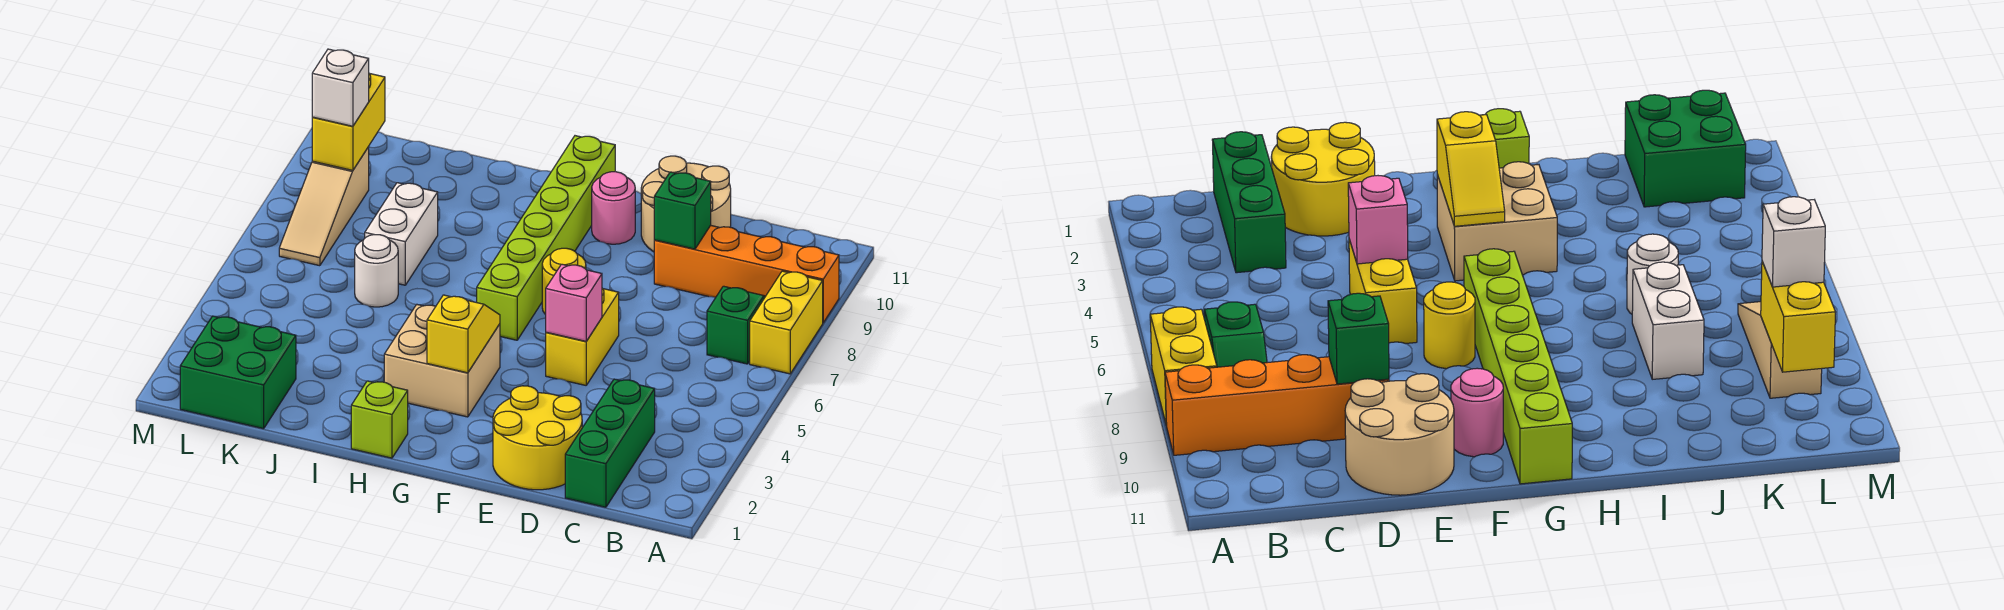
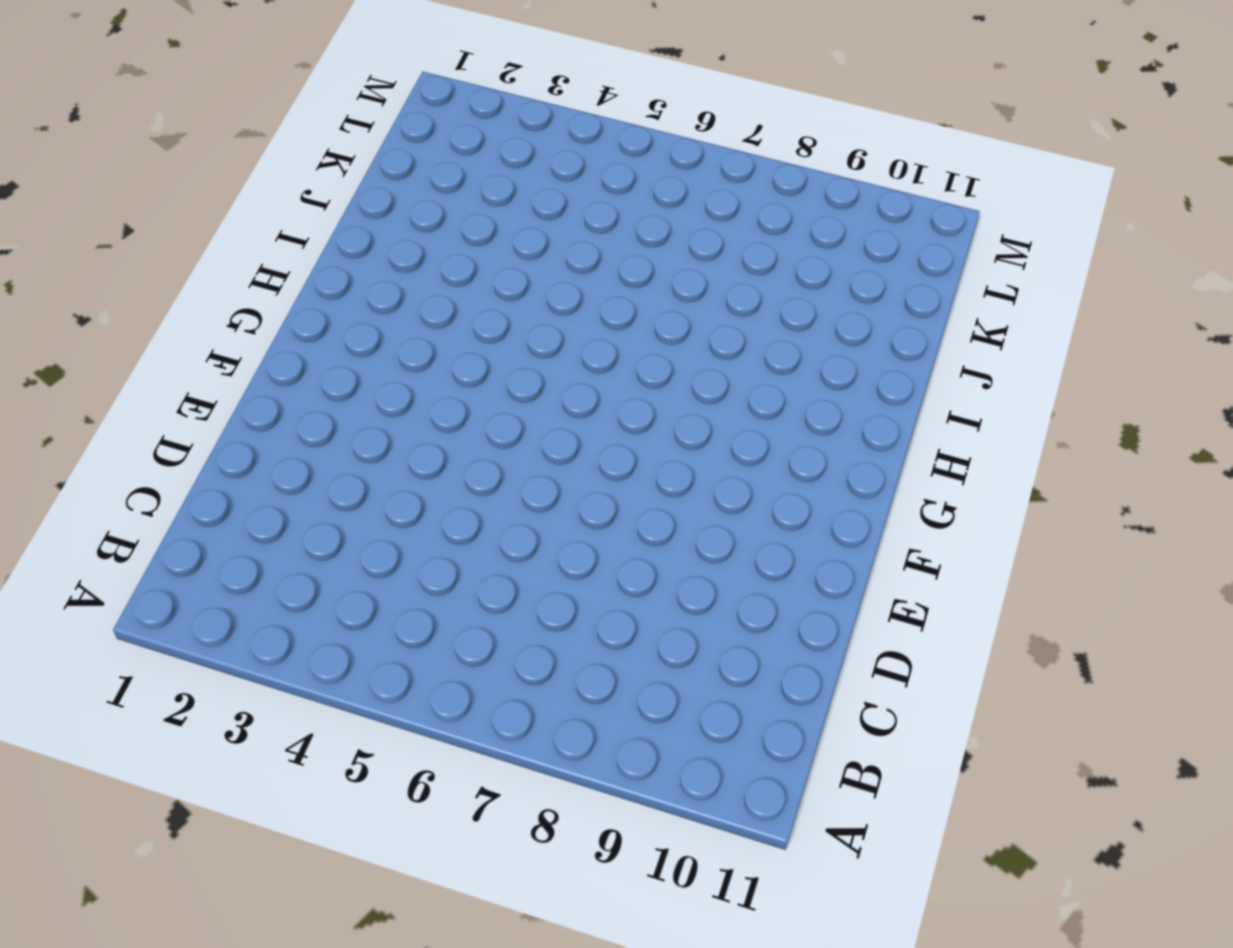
none -> yellow brick A7:A8 level 1
none -> orange brick A9:D9 level 1
none -> green slope B7:B8 level 1 top 7

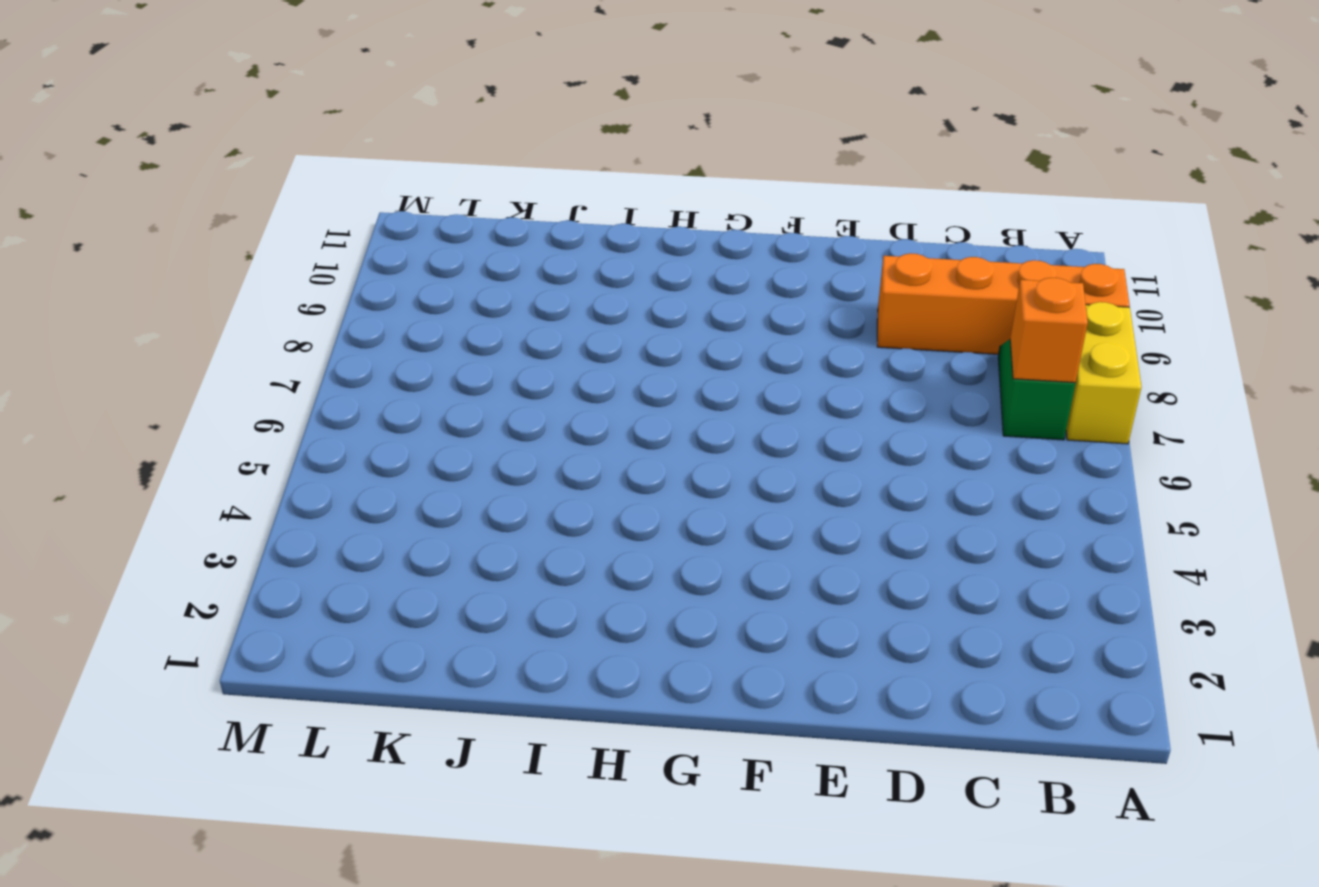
orange brick B7 level 2 -> none
none -> green brick C1:C3 level 1
none -> yellow round brick D1:E2 level 1
none -> tan round brick D10:E11 level 1

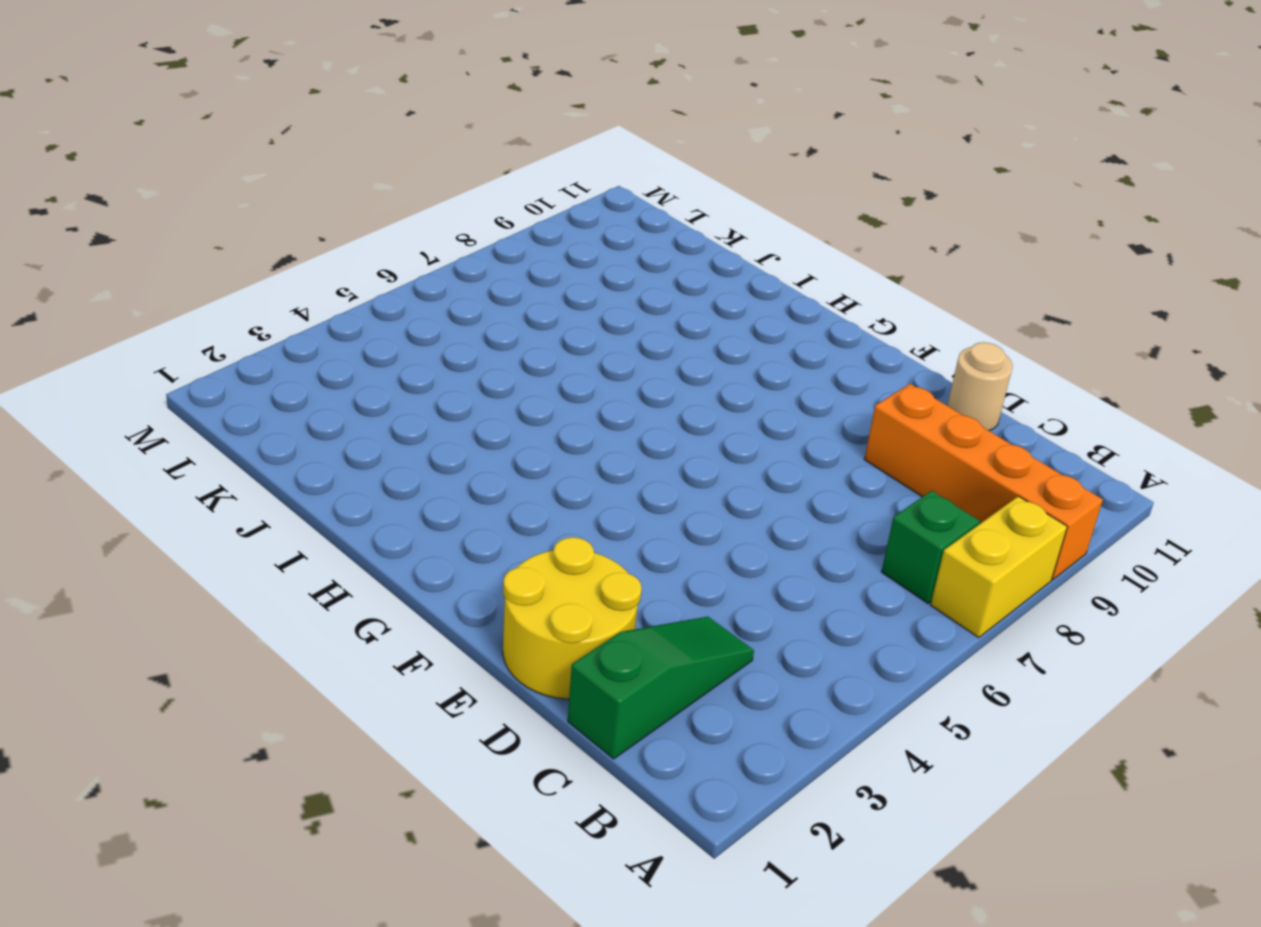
green slope C1:C3 level 1 top 1 -> green brick C1:C3 level 1
tan round brick D11 level 1 -> tan round brick D10:E11 level 1
none -> yellow brick E5:E6 level 1
none -> yellow round brick F7 level 1
none -> pink round brick F10 level 1

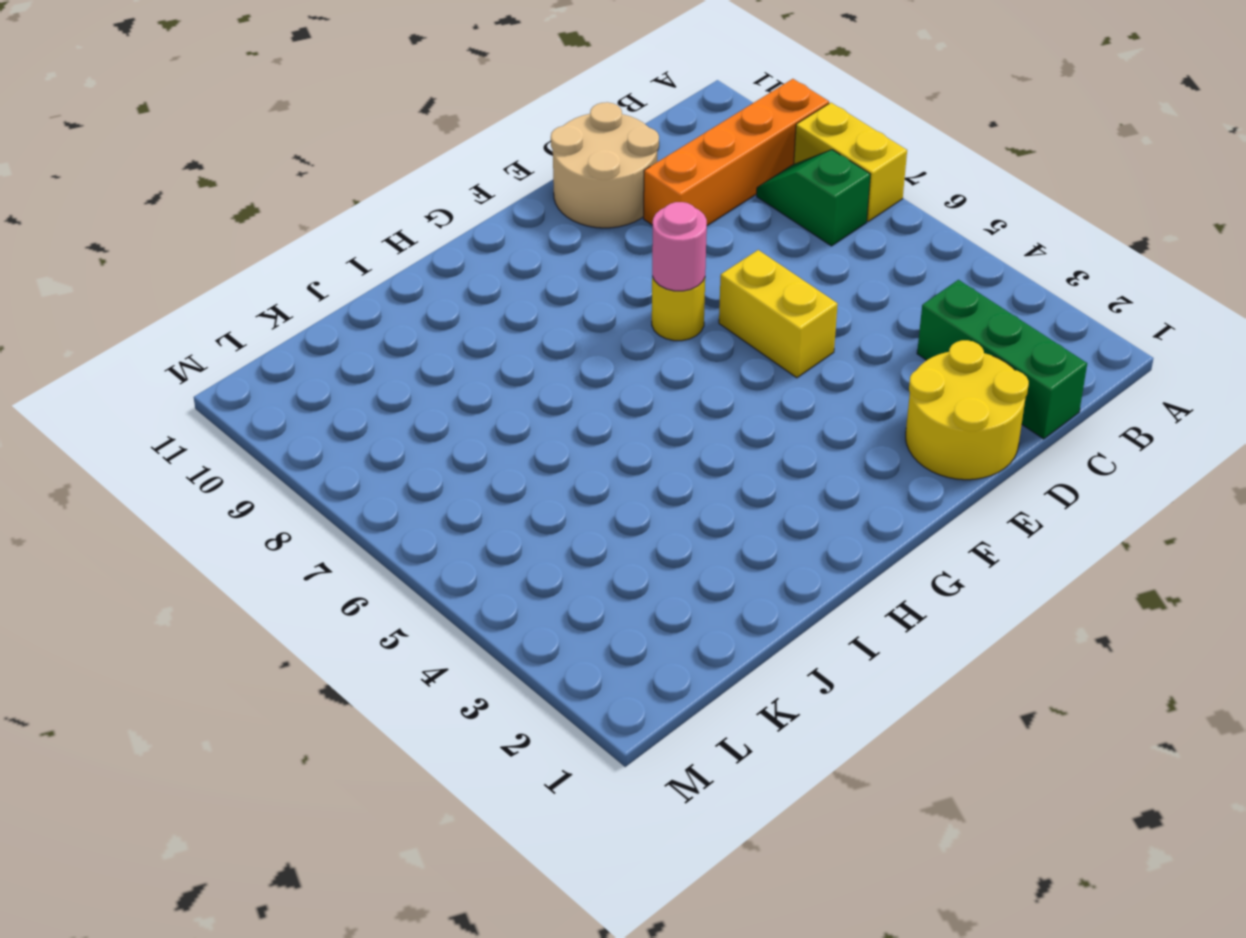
pink round brick F7 level 2 -> pink round brick F10 level 1
none -> tan brick G3:H4 level 1
none -> lime brick G6:G11 level 1
none -> lime brick H1 level 1

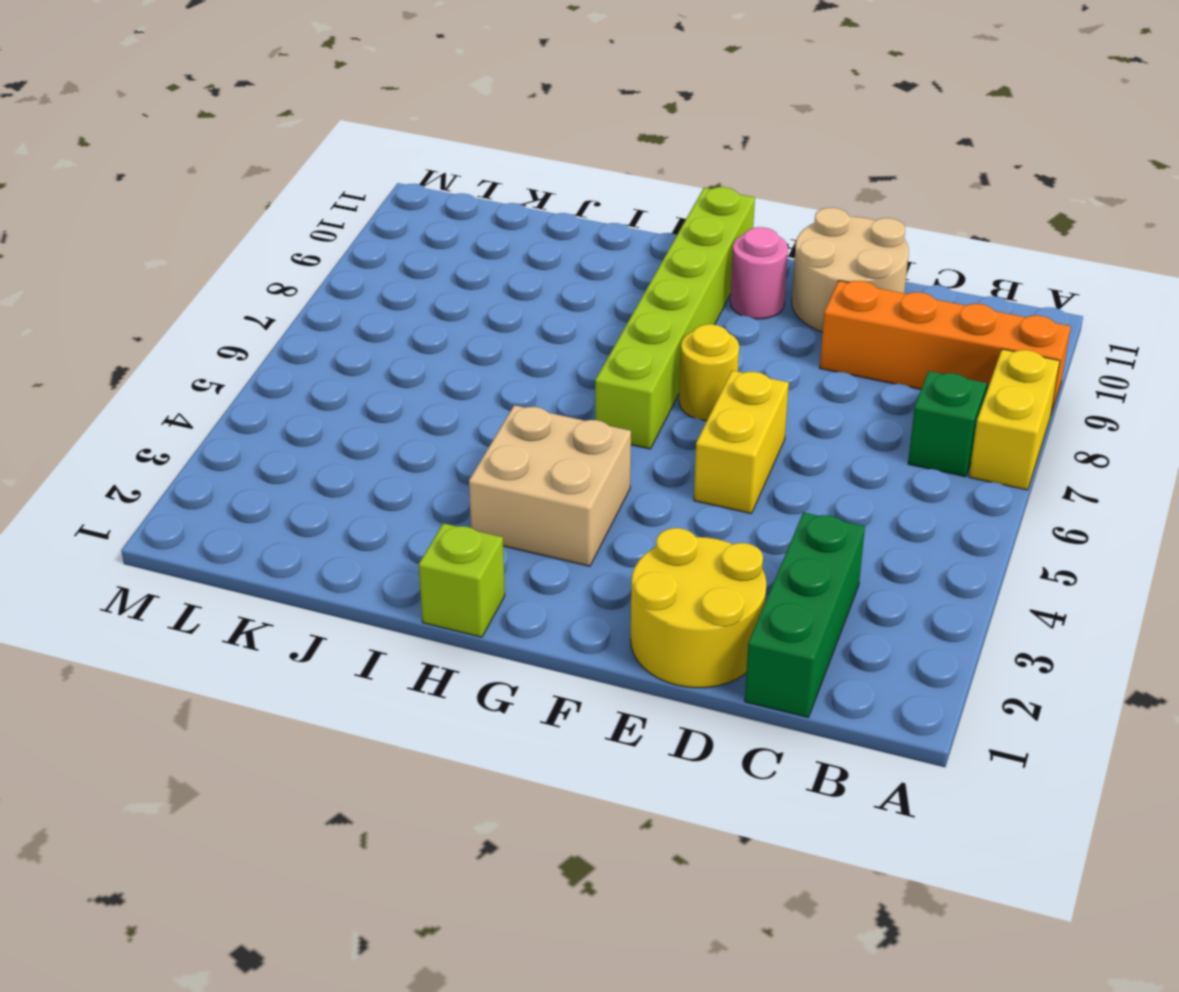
none -> white round brick J6 level 1
none -> white brick J7:J8 level 1
none -> green brick K1:L2 level 1

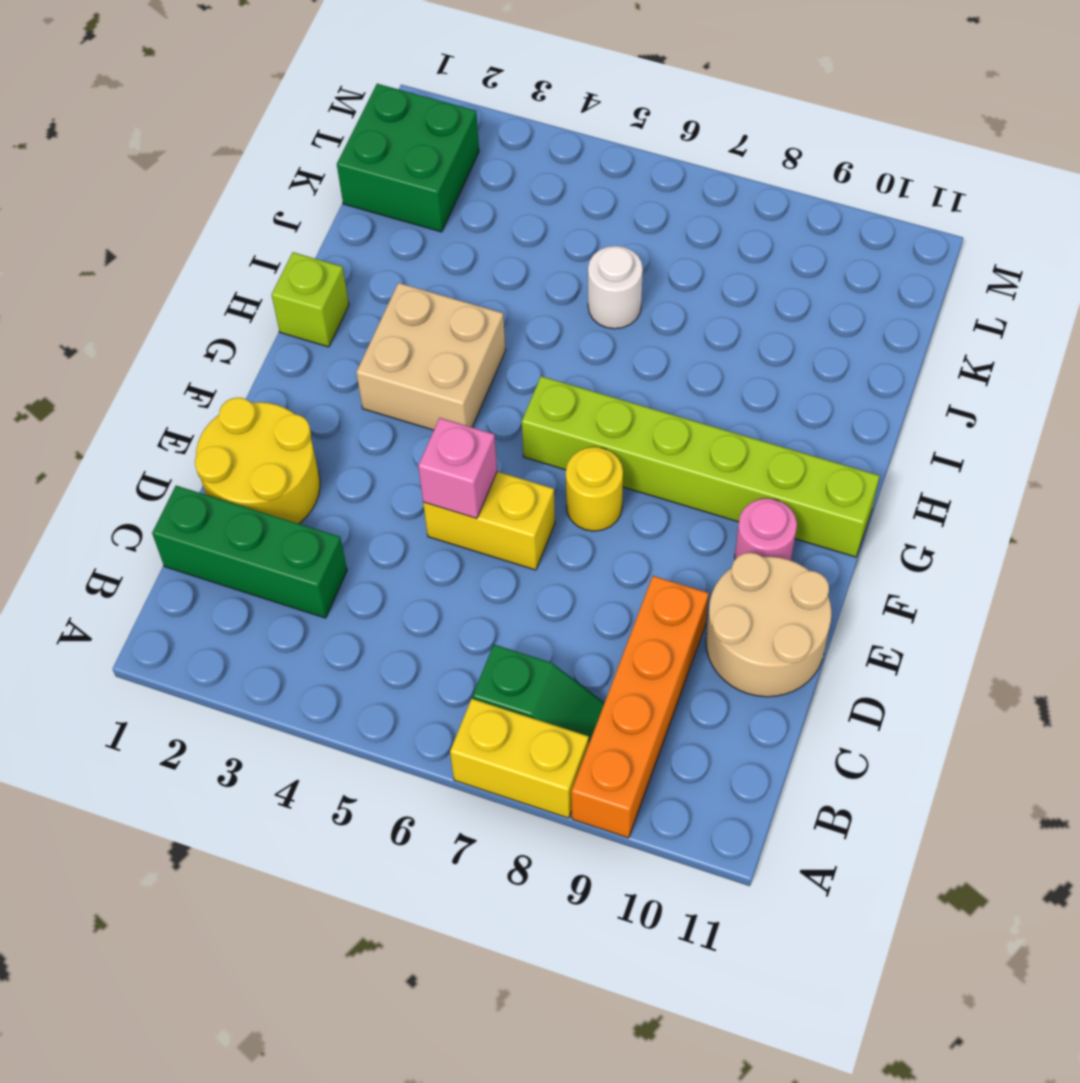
none -> white brick J7:J8 level 1
none -> tan slope L7:L9 level 1 top 9
none -> green brick D9 level 2

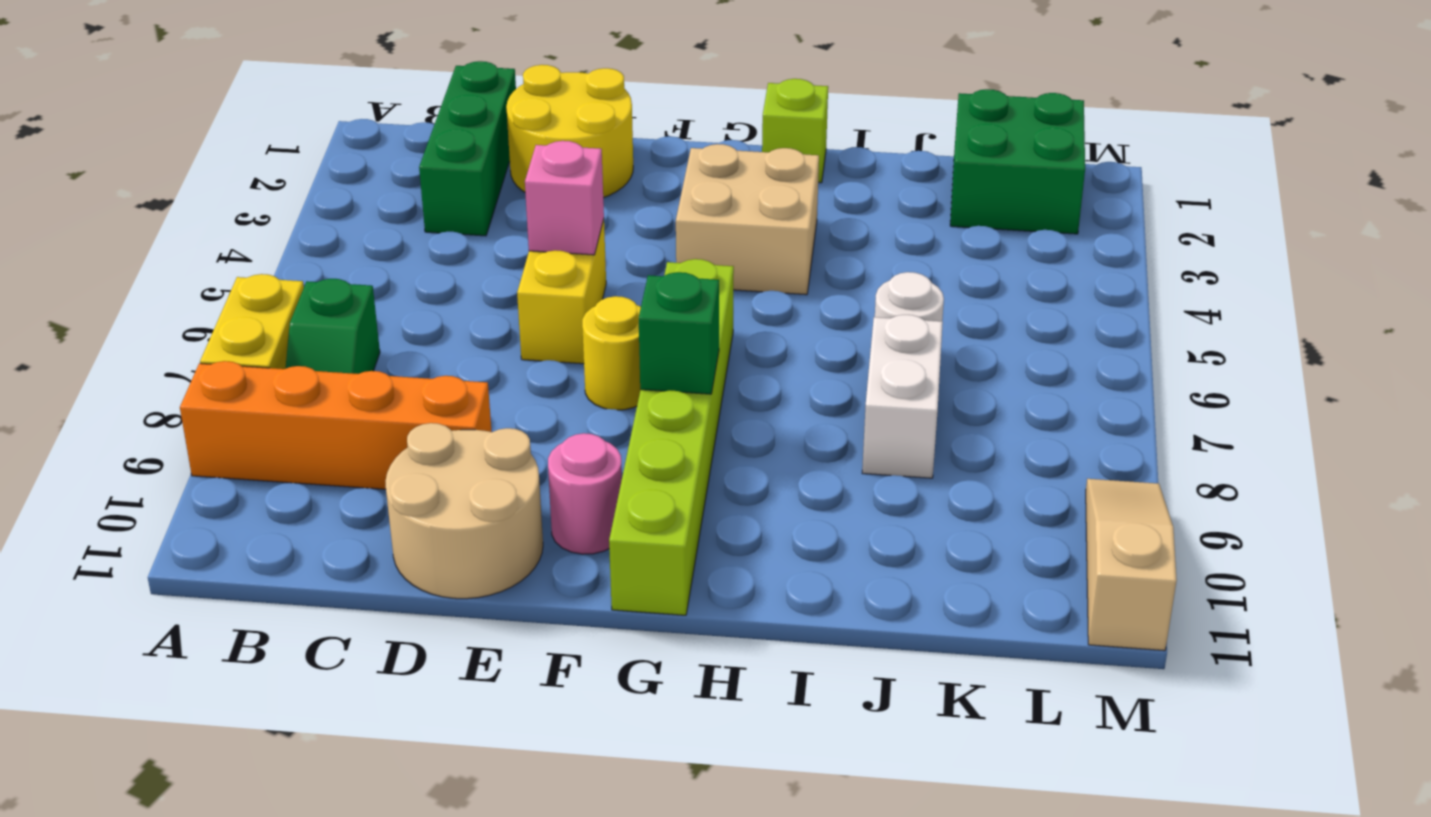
green brick G8 level 2 -> green brick D9 level 2
tan slope M9:M11 level 1 top 11 -> tan slope L7:L9 level 1 top 9
none -> yellow slope G3:G4 level 2 top 3
none -> yellow brick L9:L10 level 2
none -> white brick L9 level 3

